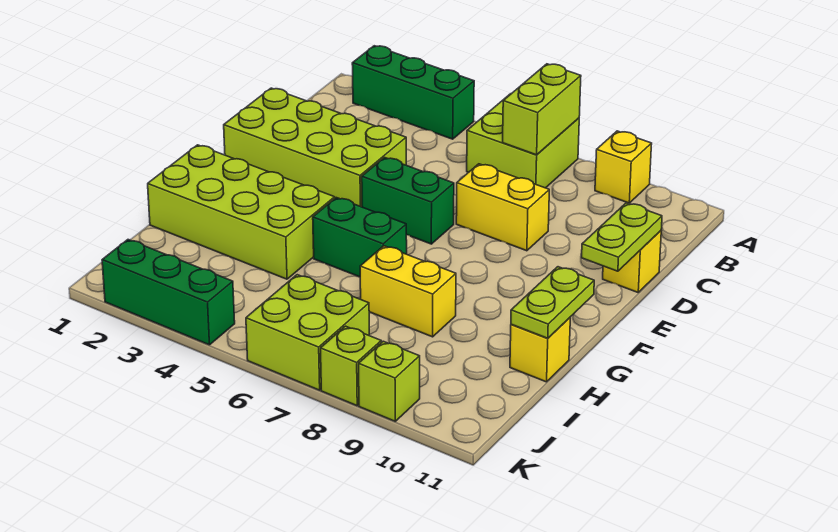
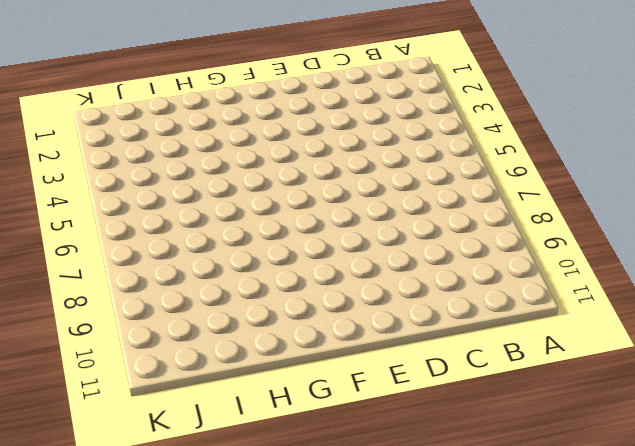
none -> green brick A2:A4 level 1
none -> lime brick A6:B7 level 1
none -> yellow brick A9 level 1

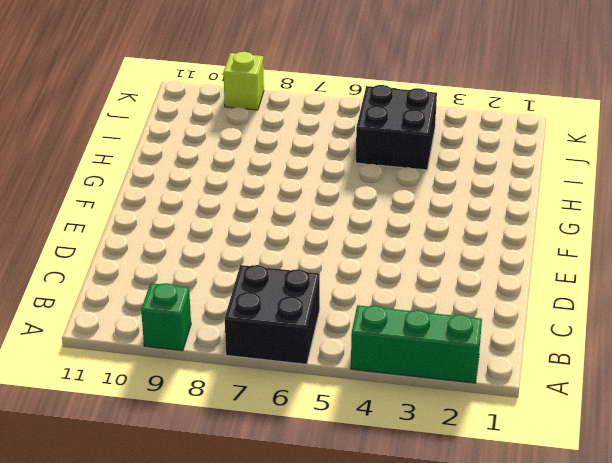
black brick A6:B7 level 1 -> lime brick A6:B7 level 1
green brick A9 level 1 -> yellow brick A9 level 1
black brick I4:J5 level 1 -> none
none -> lime brick D1:E4 level 1
none -> yellow brick D7:D8 level 1
none -> yellow brick D11 level 1

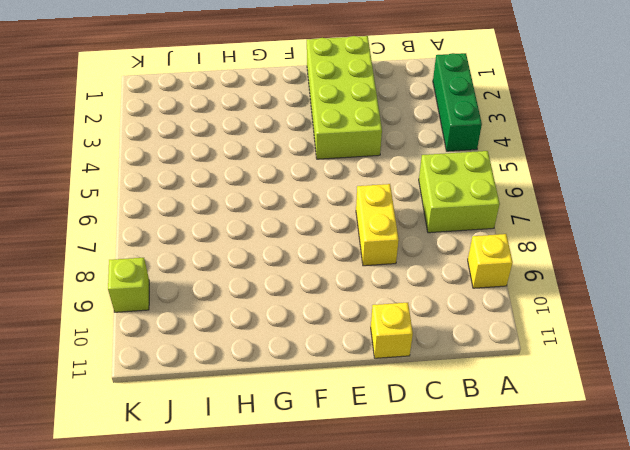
none -> green brick E5:E6 level 1
none -> lime brick G1:H4 level 1
none -> green brick G5:G6 level 1

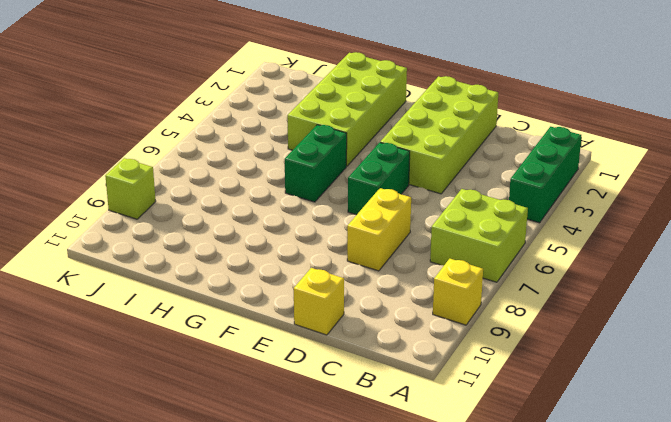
none -> yellow brick H7:H8 level 1
none -> yellow brick H11 level 1
none -> lime brick J6:K7 level 1

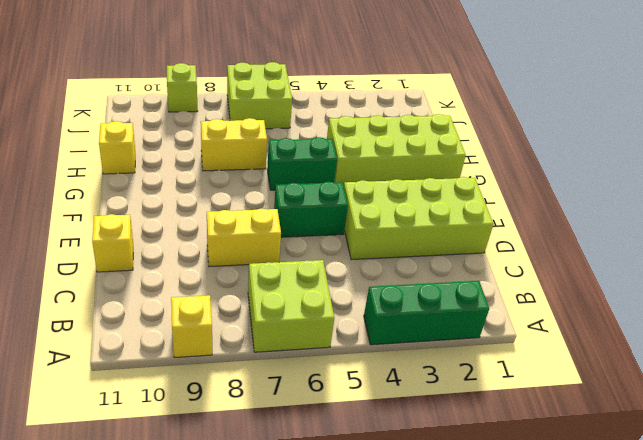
none -> green brick K2:K4 level 1
none -> lime brick K8 level 1
none -> lime brick A7:B7 level 2

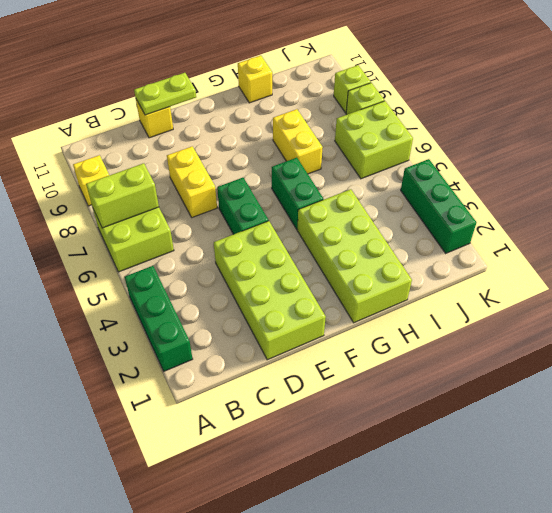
none -> lime plate G11:H11 level 2

